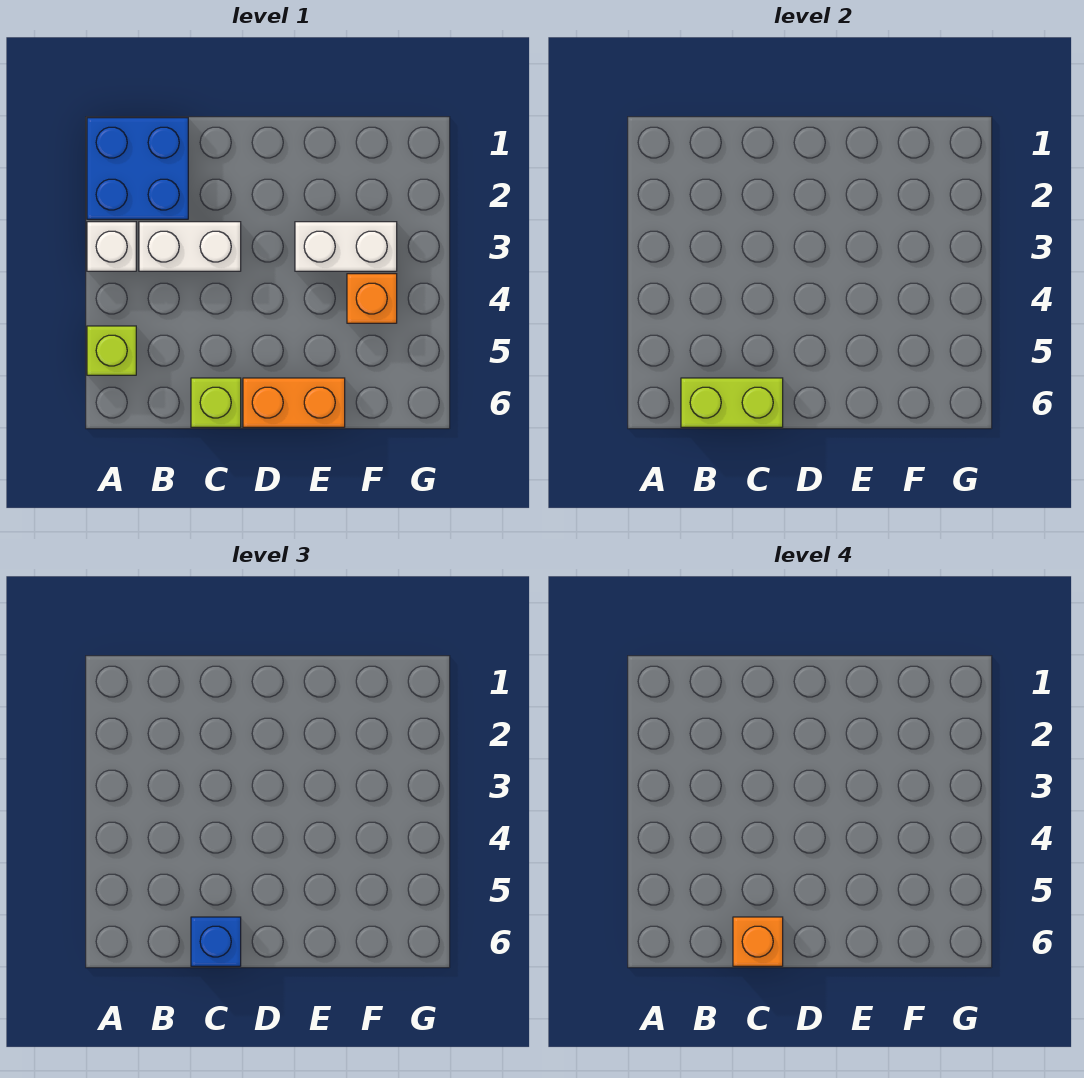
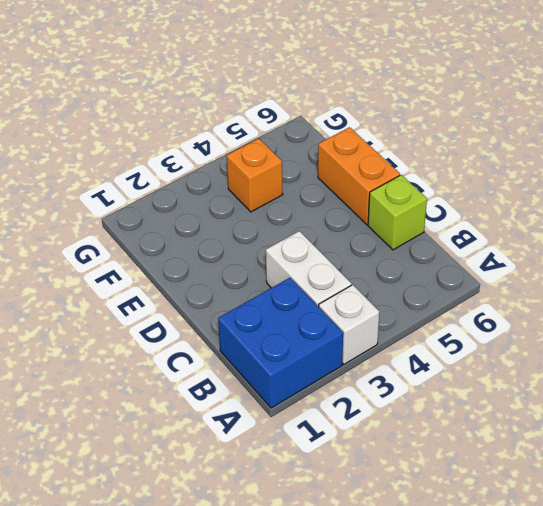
none -> lime brick A5 level 1
none -> white brick E3:F3 level 1

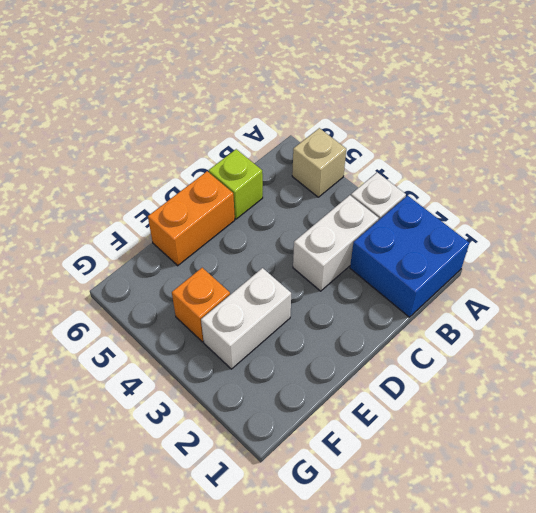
tan brick A5 level 1 -> lime brick A5 level 1
none -> lime brick B6:C6 level 2
none -> blue brick C6 level 3

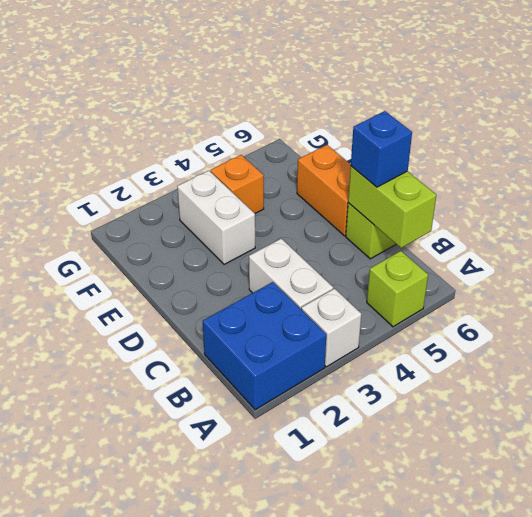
none -> orange brick C6 level 4

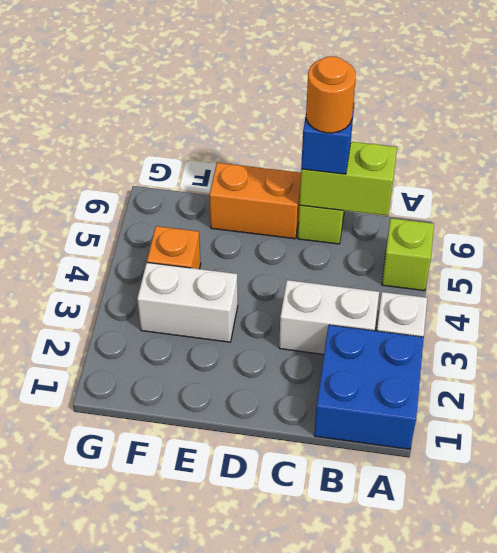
orange round brick C6 level 4 -> orange brick C6 level 4

